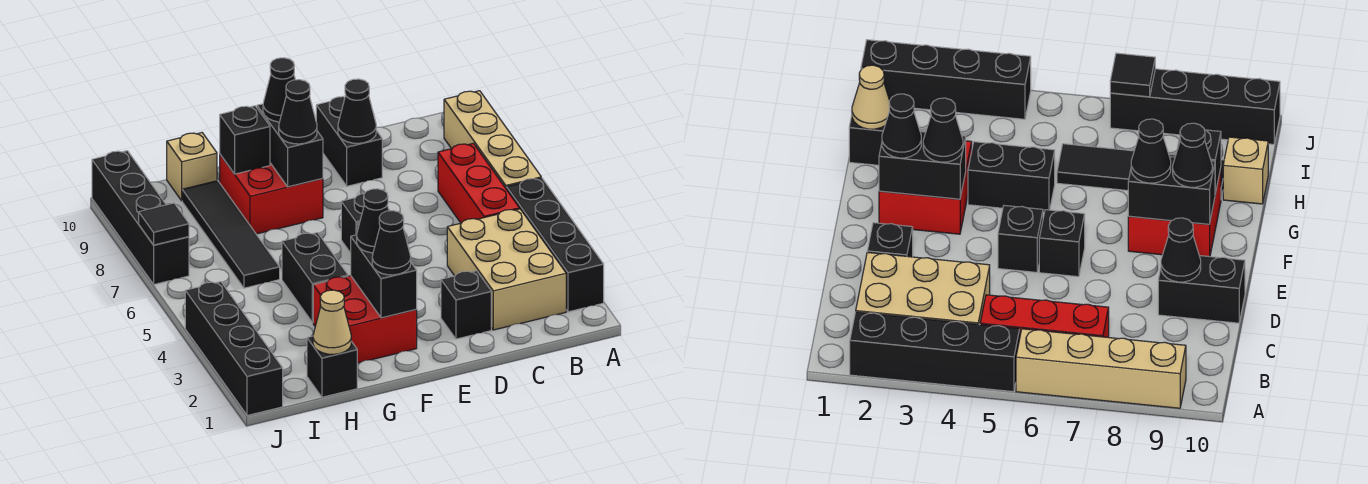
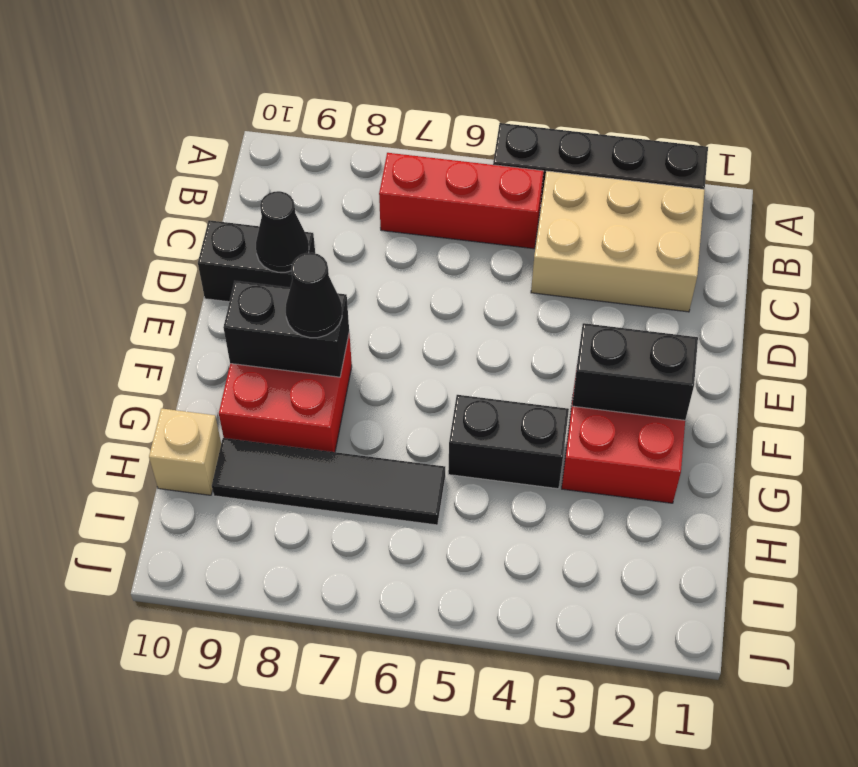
none -> tan brick A6:A9 level 1
none -> black brick D2 level 1
none -> black brick E5 level 1

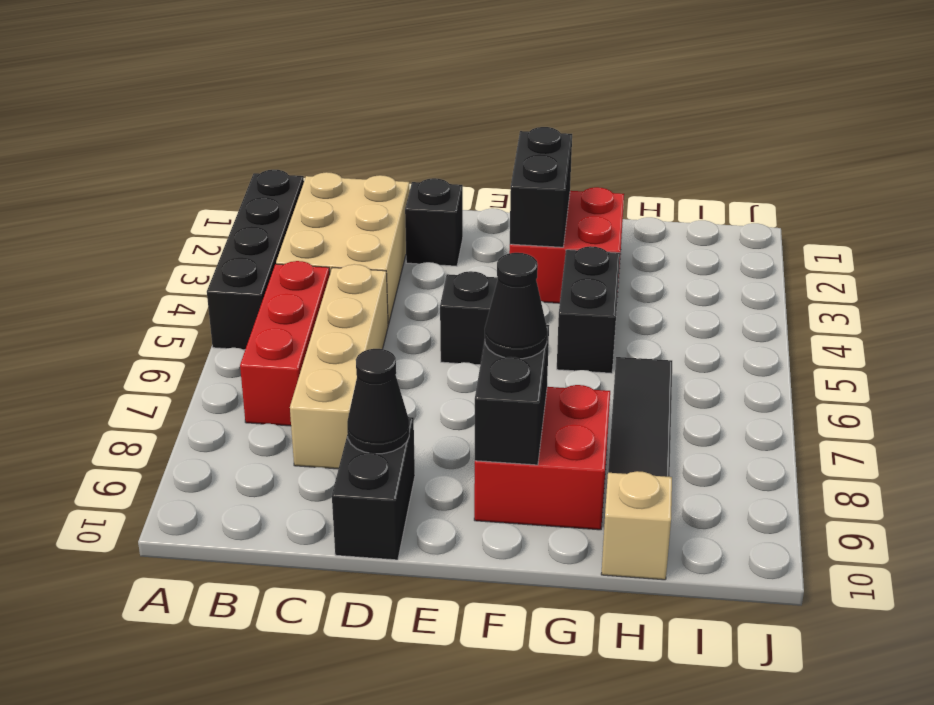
tan brick C5:C8 level 1 -> tan brick A6:A9 level 1
none -> black brick E6 level 1
none -> black brick H1 level 1
none -> black brick J1:J4 level 1

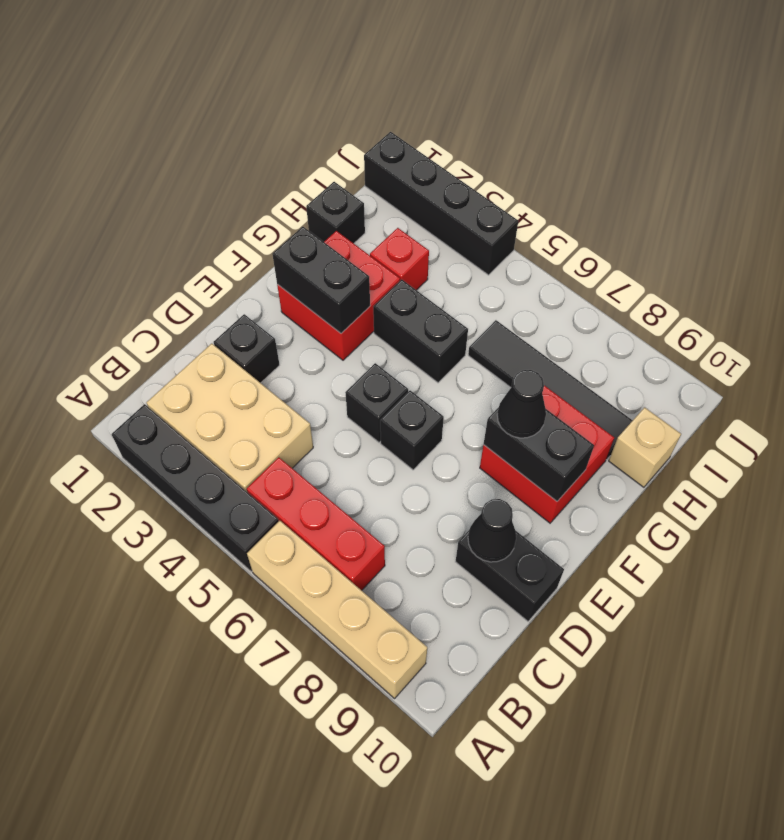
red brick H3 level 1 -> none
none -> black brick J7:J10 level 1
none -> black brick G9 level 2
none -> tan cone H1 level 2

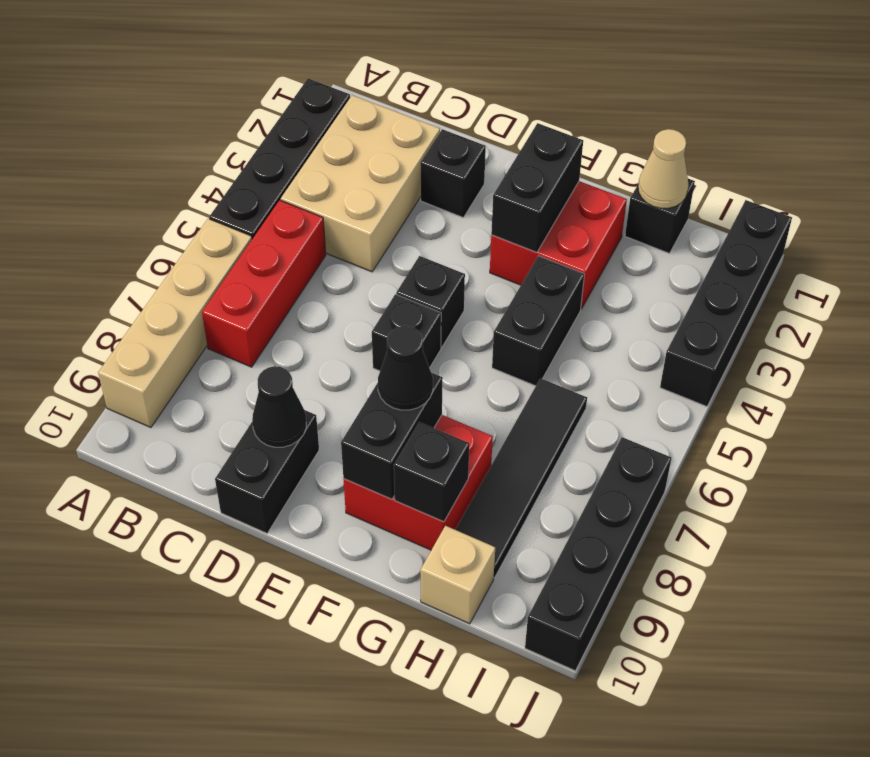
none -> black tile J7 level 2
none -> black cone F2 level 3
none -> black cone F3 level 3

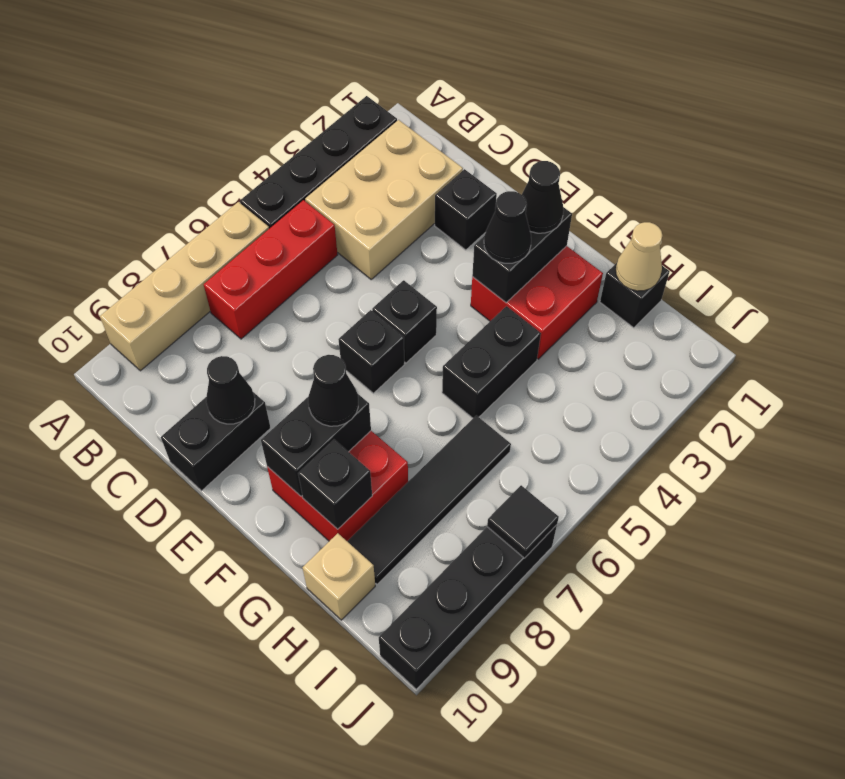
none -> black brick J1:J4 level 1
none -> black cone F9 level 3

